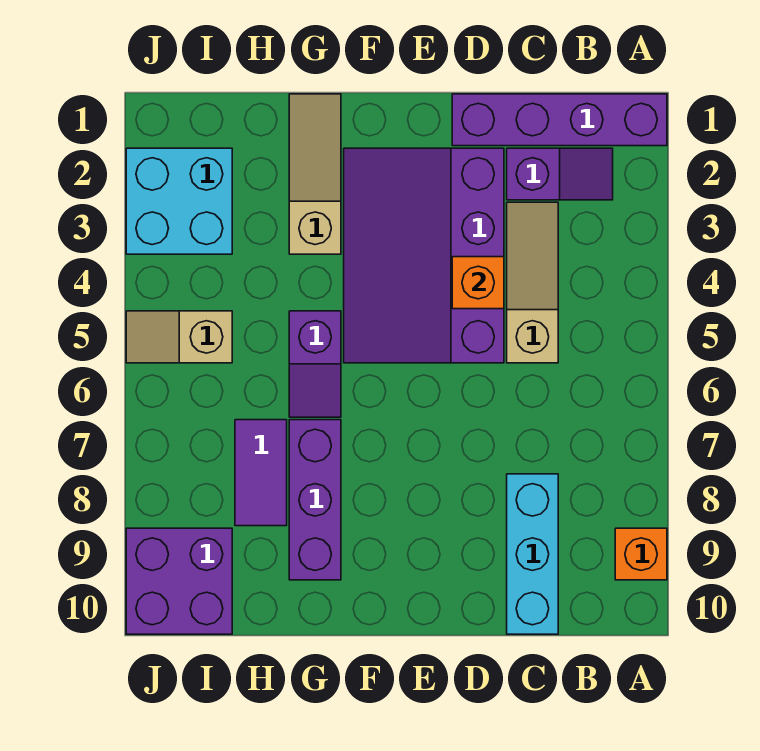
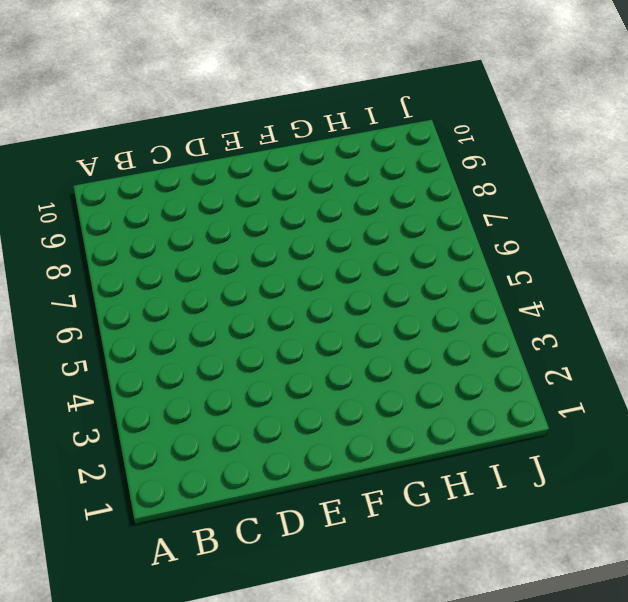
none -> purple brick A1:D1 level 1
none -> orange brick A9 level 1
none -> purple slope B2:C2 level 1 top C

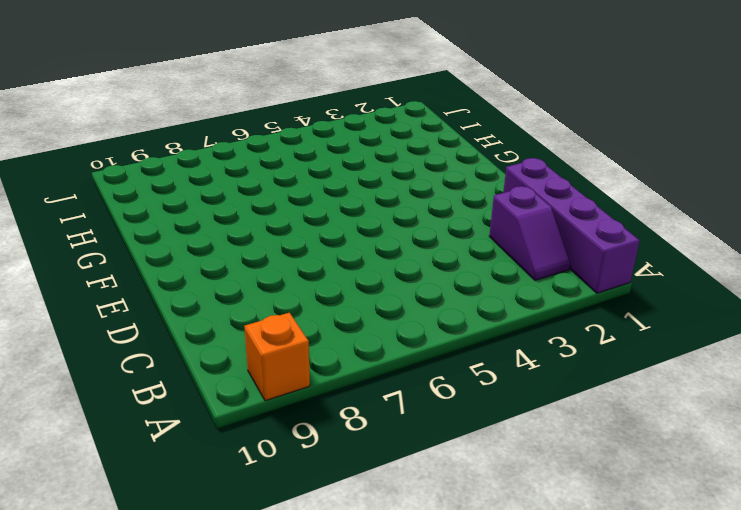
none -> tan slope C3:C5 level 1 top 5
none -> cyan brick C8:C10 level 1
none -> purple slope D2:F5 level 1 top D

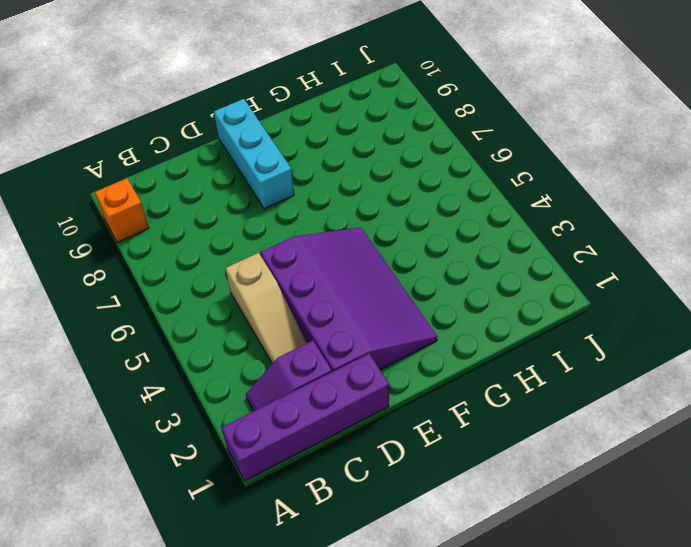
cyan brick E8:E10 level 1 -> cyan brick C8:C10 level 1
none -> tan slope G1:G3 level 1 top 3
none -> purple slope G5:G6 level 1 top 5
none -> purple brick G7:G9 level 1

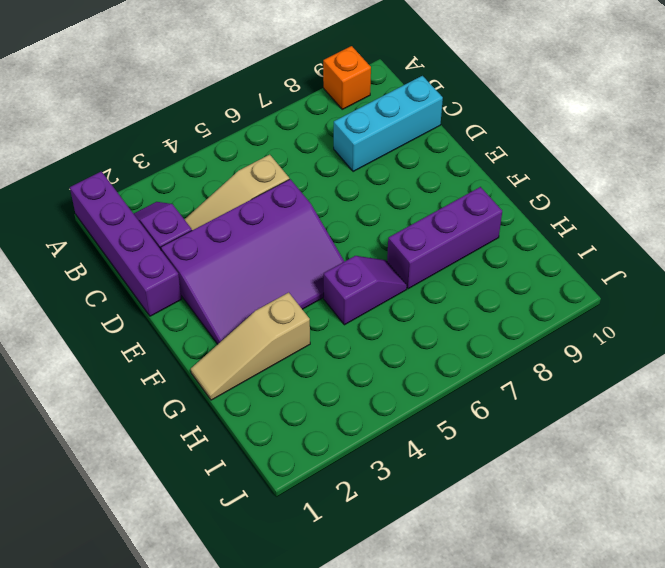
none -> purple tile H7:H8 level 1
none -> cyan brick I2:J3 level 1
none -> tan slope I5:J5 level 1 top I

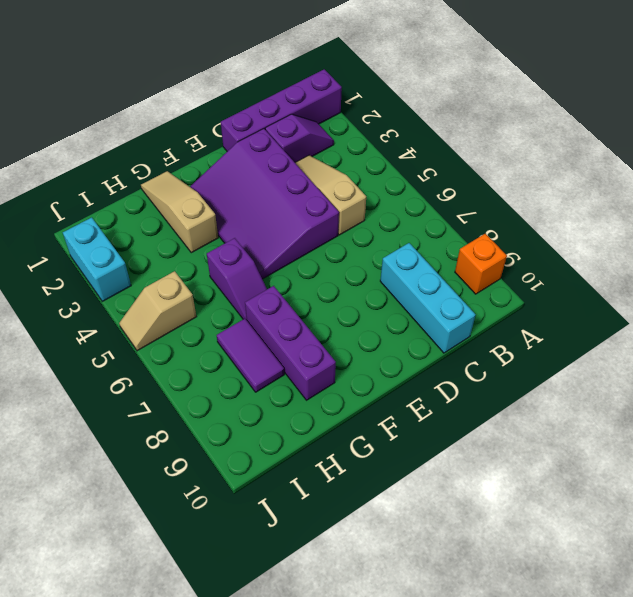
cyan brick J2:J3 level 1 -> cyan brick I2:J3 level 1
none -> purple brick I9:J10 level 1
none -> orange brick D4 level 2

